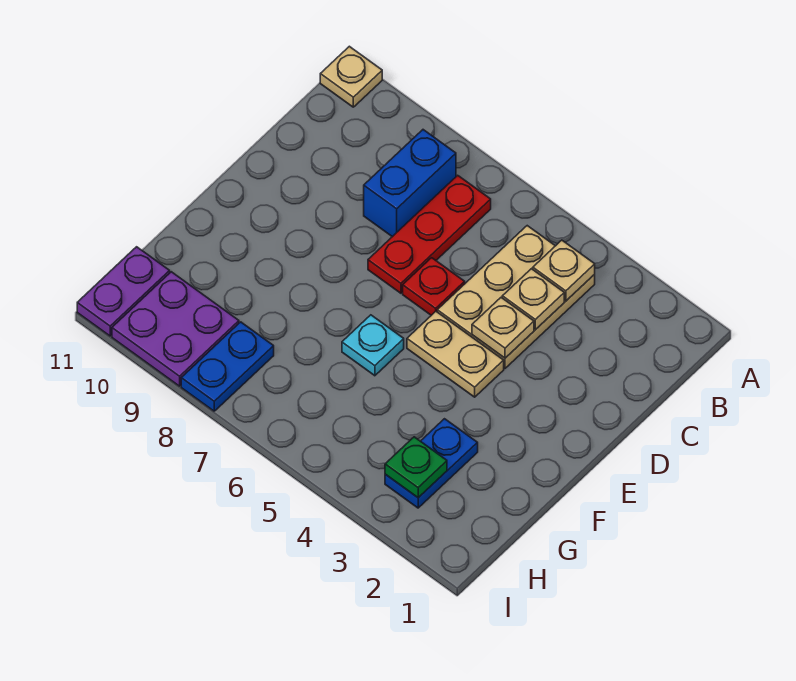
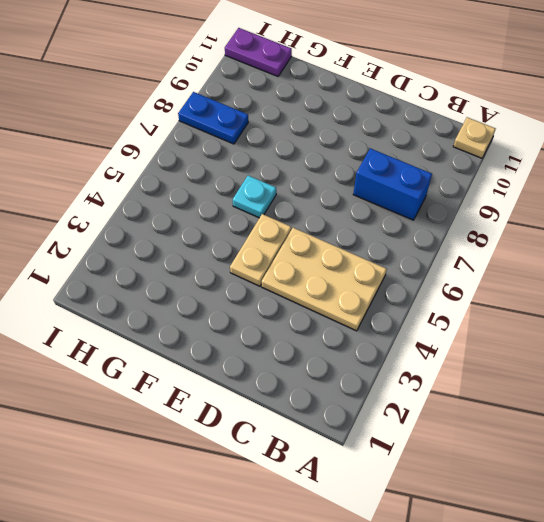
none -> red plate B7:D7 level 1
none -> red plate D6 level 1
none -> blue plate G3:H3 level 1

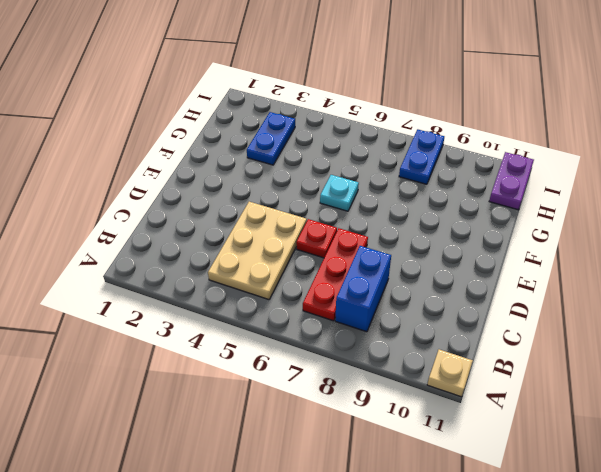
none -> tan plate E4:E5 level 1
none -> purple plate H9:I10 level 1
none -> tan plate B4 level 2

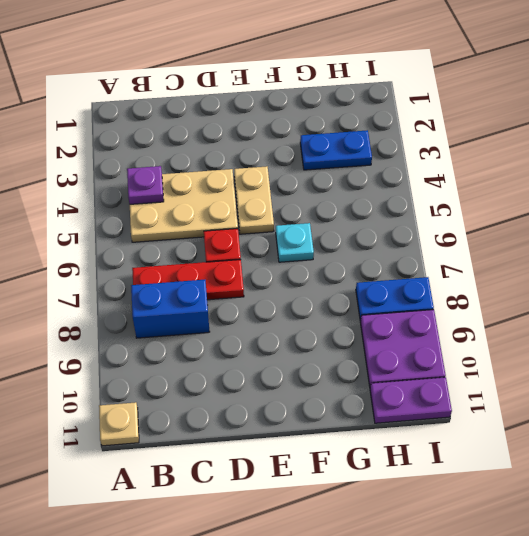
purple plate B4 level 2 -> tan plate B4 level 2
none -> tan plate C4 level 2
none -> tan plate D4 level 2
none -> green plate H3 level 2

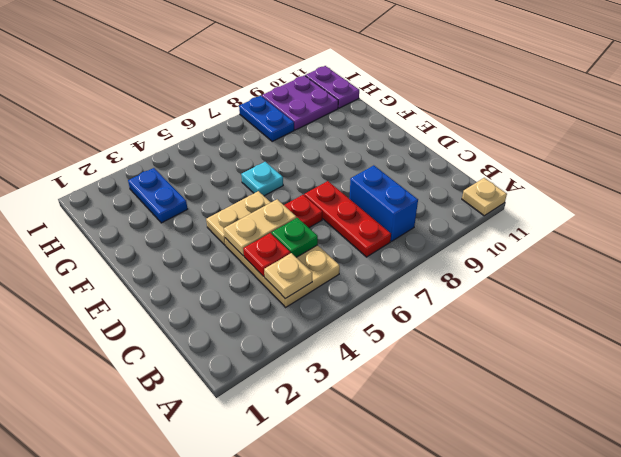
red plate C4 level 2 -> tan plate C4 level 2
green plate C5 level 2 -> green plate H3 level 2
tan plate D4:D5 level 2 -> tan plate D4 level 2

